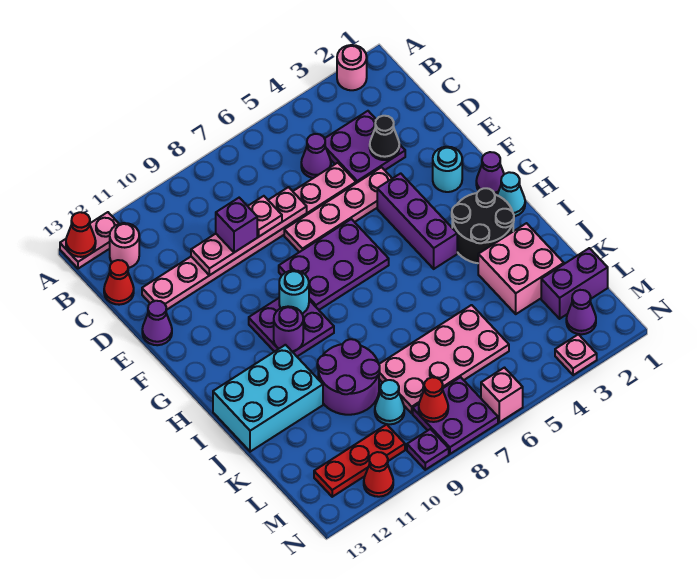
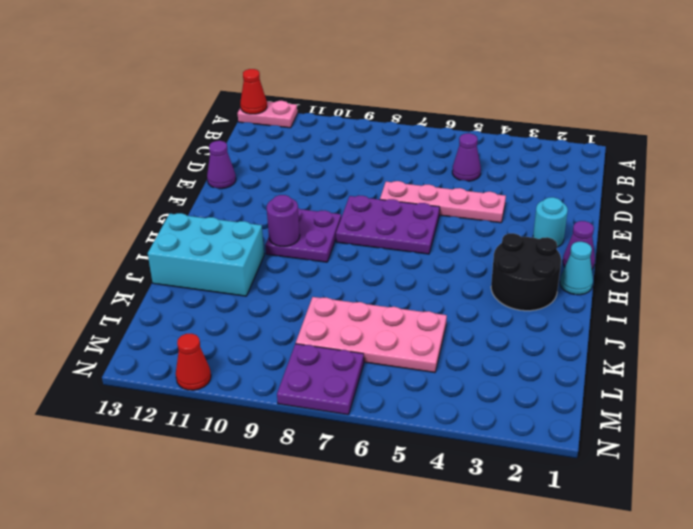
none -> pink round brick A2 level 1
none -> pink round brick B12 level 1
none -> purple plate C3:D4 level 1
none -> red cone C13 level 1

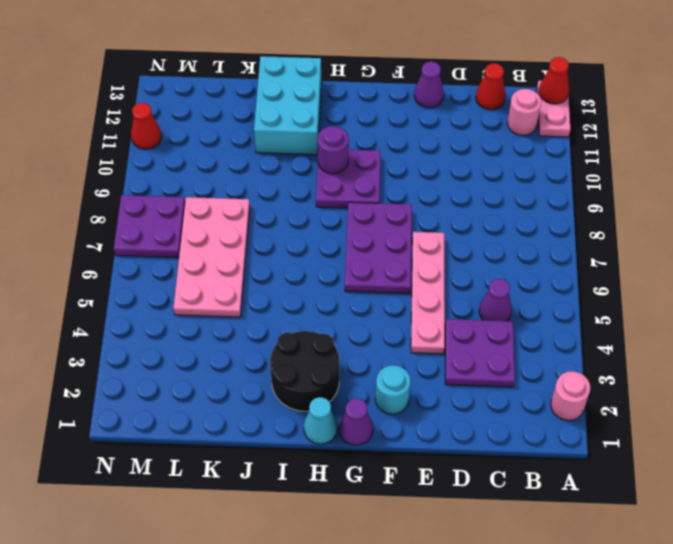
none -> pink plate D5:D12 level 1
none -> purple brick F4:H4 level 1
none -> pink brick J2:K3 level 1
none -> purple round brick J9:K10 level 1

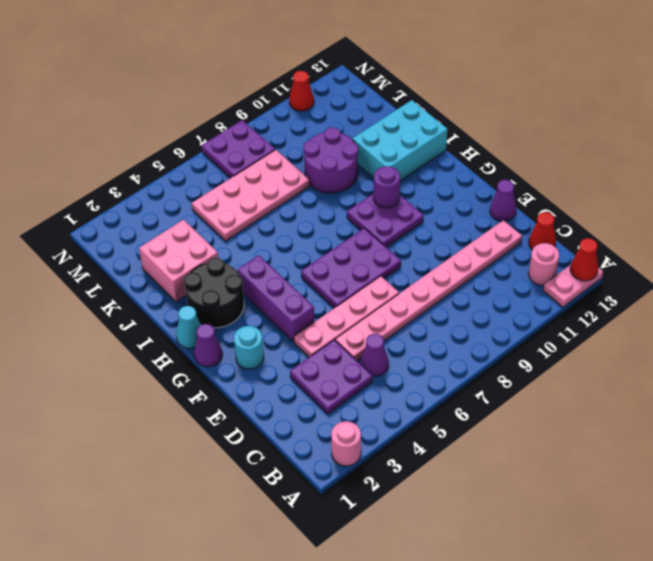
none -> purple brick L1:L2 level 1
none -> cyan cone L9 level 1
none -> purple cone M2 level 1
none -> red plate M10:M12 level 1

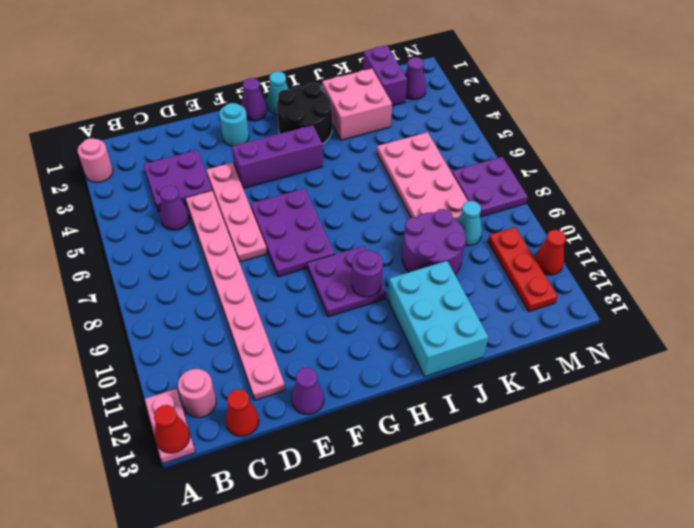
none -> pink plate N3 level 1
none -> pink brick N6 level 1
none -> purple plate N9 level 1
none -> black cone D3 level 2

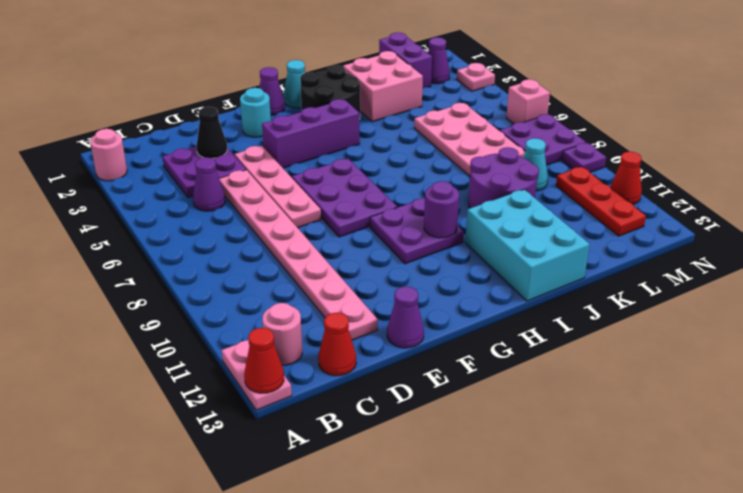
none -> pink plate D7:D10 level 2
none -> cyan round brick G9 level 2
none -> red cone M8 level 2
none -> pink plate D8 level 3

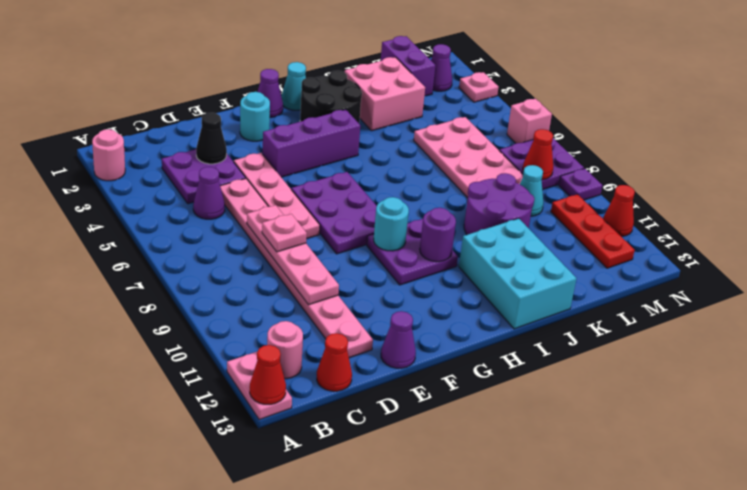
none -> purple brick D9 level 3

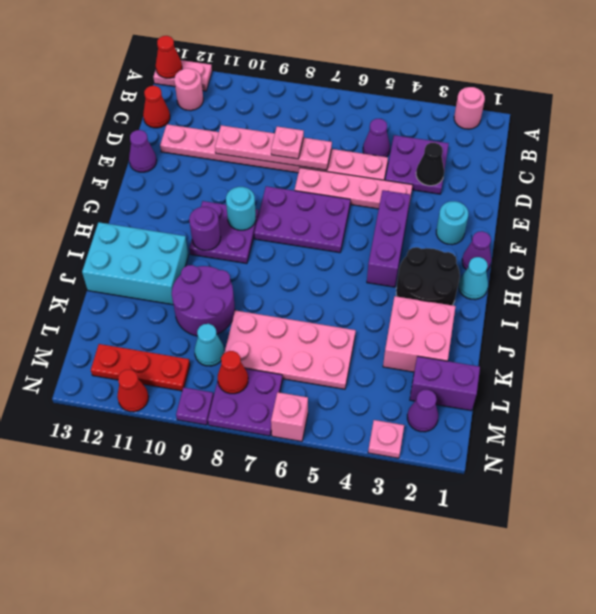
none -> purple brick D9 level 3

